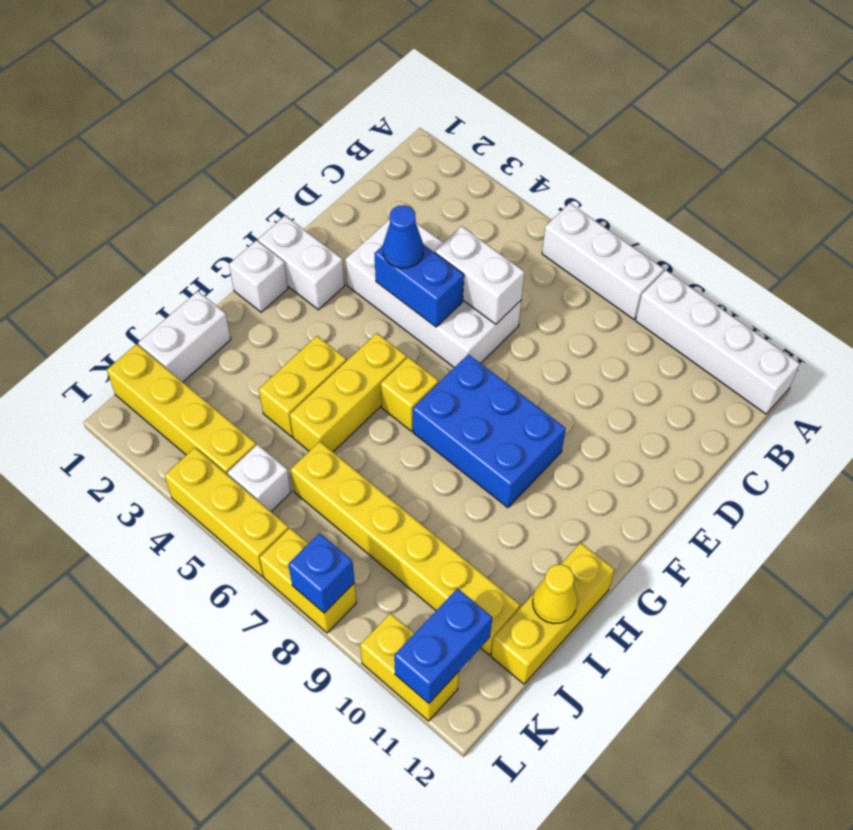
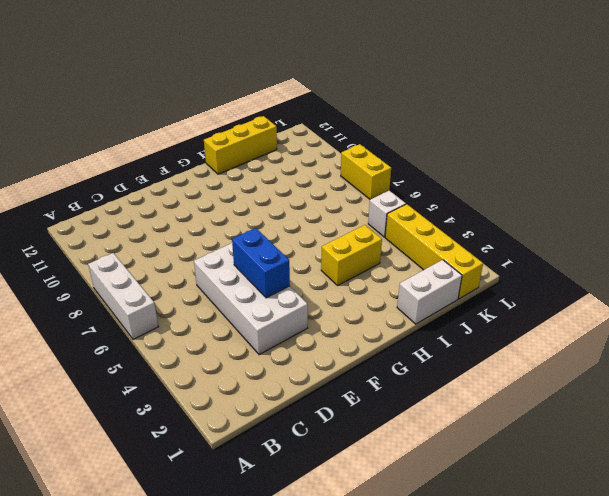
none -> white brick A9:A12 level 1
none -> white brick F1:F2 level 1
none -> blue brick F7:G9 level 1

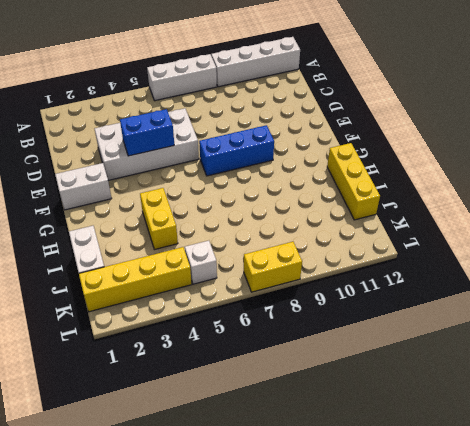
blue brick F7:F9 level 1 -> blue brick F7:G9 level 1
none -> white brick G1 level 1
none -> yellow brick G5:I5 level 1
none -> yellow brick G6 level 1

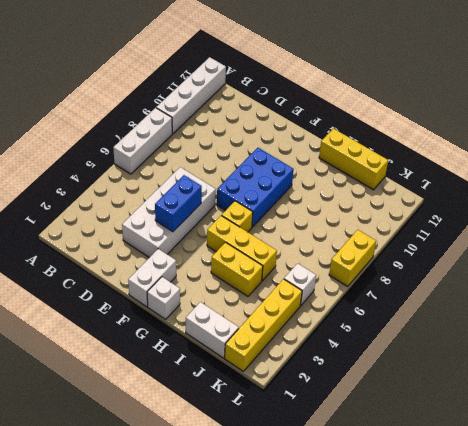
none -> yellow brick J6:J11 level 1
none -> yellow brick L4:L6 level 1
none -> yellow brick L10:L11 level 1

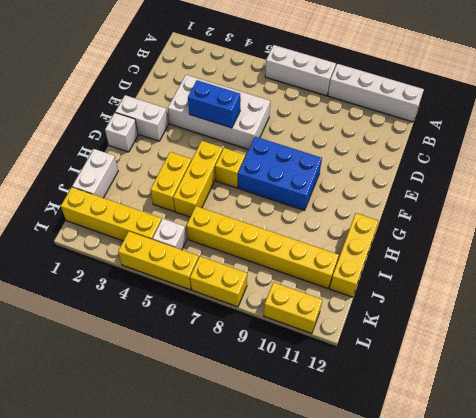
none -> white brick D5:D6 level 2
none -> yellow cone I12 level 2
none -> blue brick K11:L11 level 2

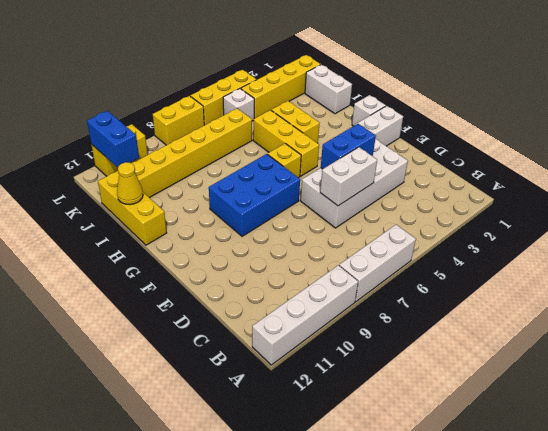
none -> blue brick L8 level 2
none -> blue cone E4 level 3

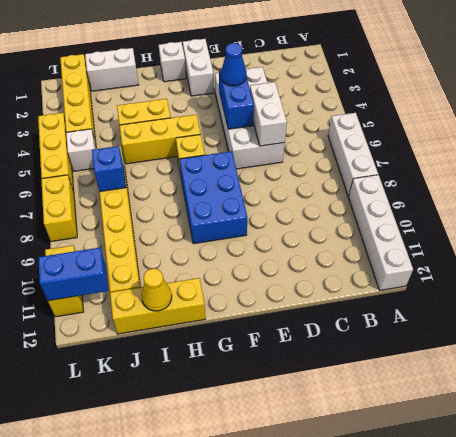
blue brick J7 level 2 -> blue brick L8 level 2

